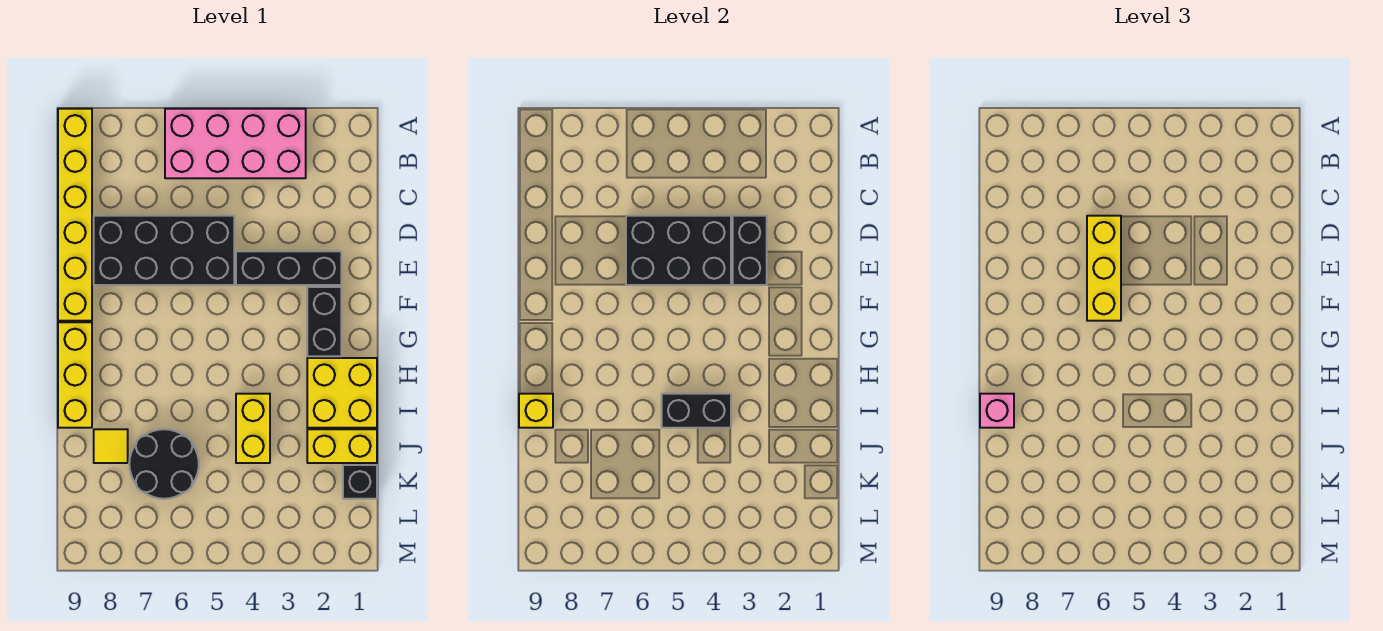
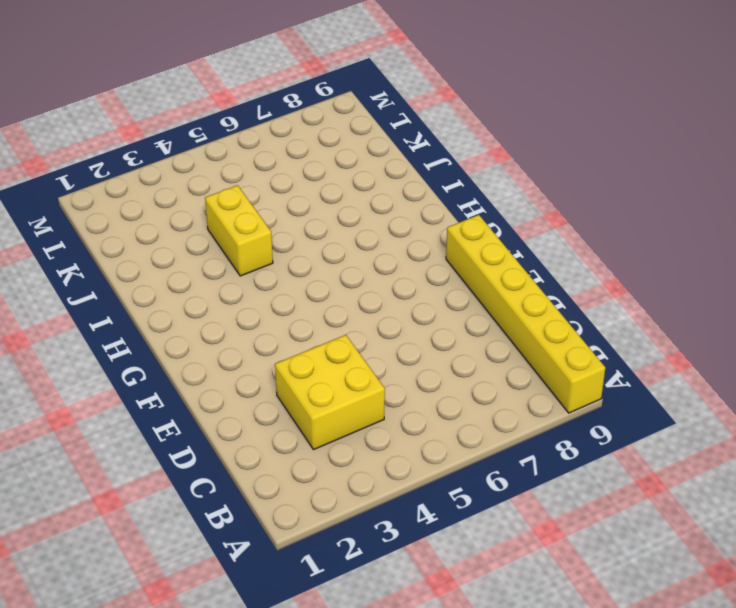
yellow brick C3:D4 level 1 -> yellow brick H1:I2 level 1
none -> pink brick A3:B6 level 1
none -> black brick D5:E8 level 1
none -> black brick E2:E4 level 1

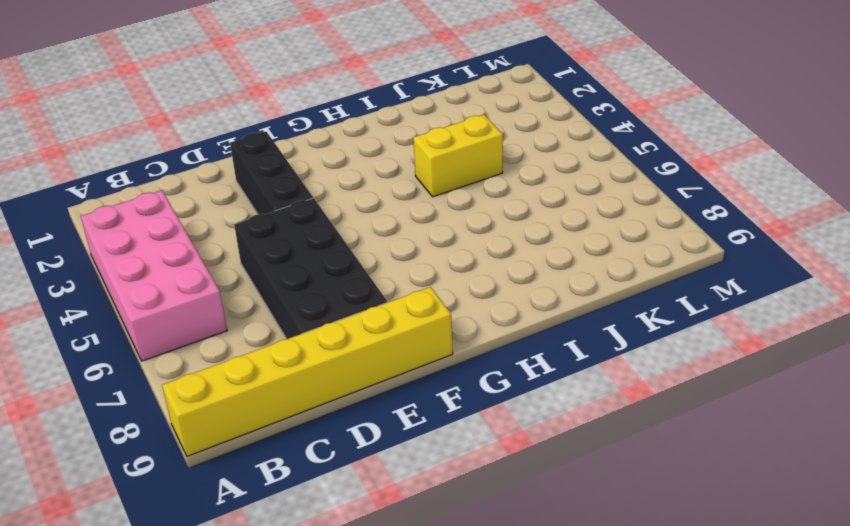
none -> black brick F2:G2 level 1
none -> yellow brick G9:I9 level 1
none -> yellow brick H1:I2 level 1

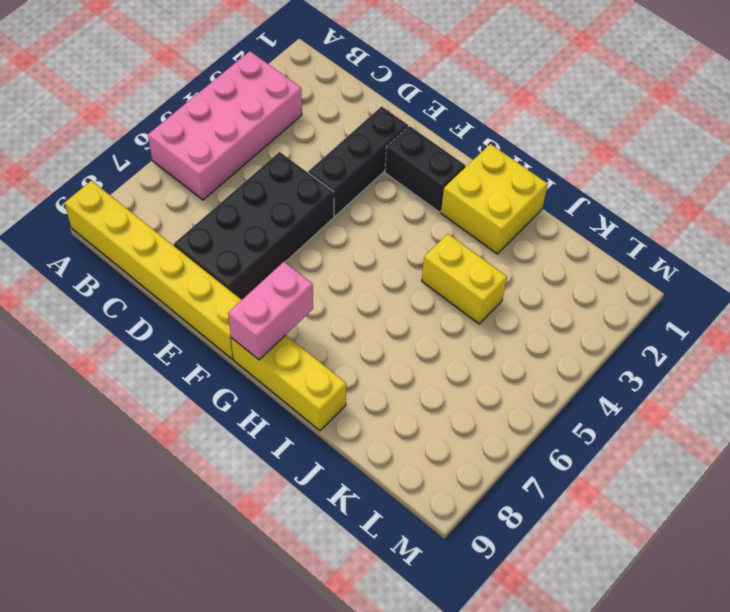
pink brick G8:G9 level 2 -> none
none -> yellow brick J1:J2 level 1
none -> black round brick J6:K7 level 1
none -> yellow tile J8 level 1

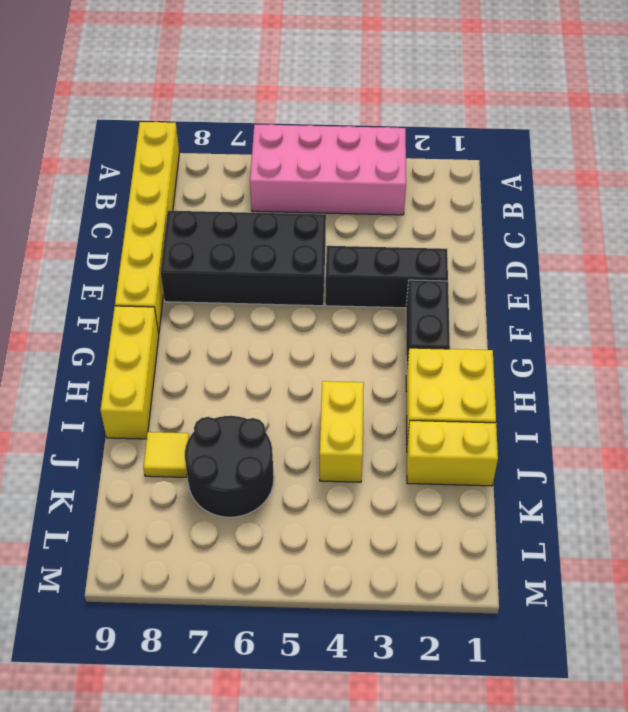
none -> black brick K1 level 1
none -> black brick D3:E3 level 2
none -> black brick D4:E6 level 2

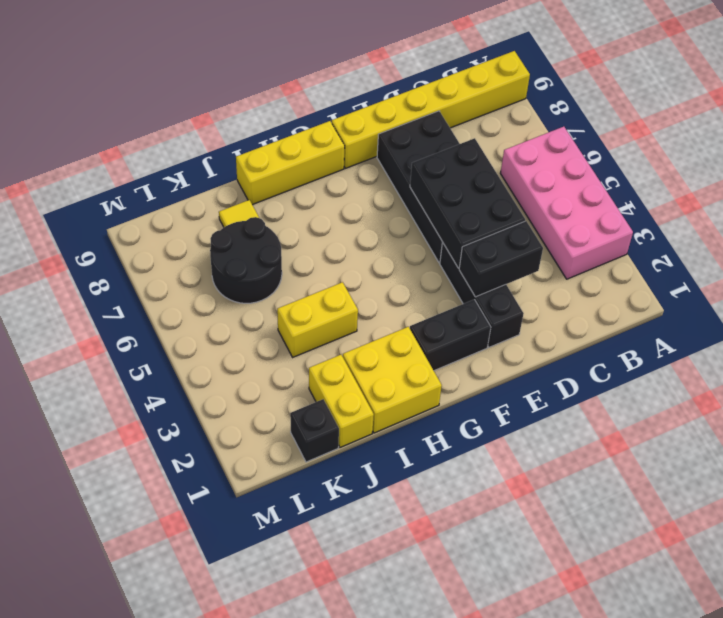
none -> black brick I4:I5 level 2
none -> yellow brick I9 level 2
none -> yellow brick D6:F6 level 3

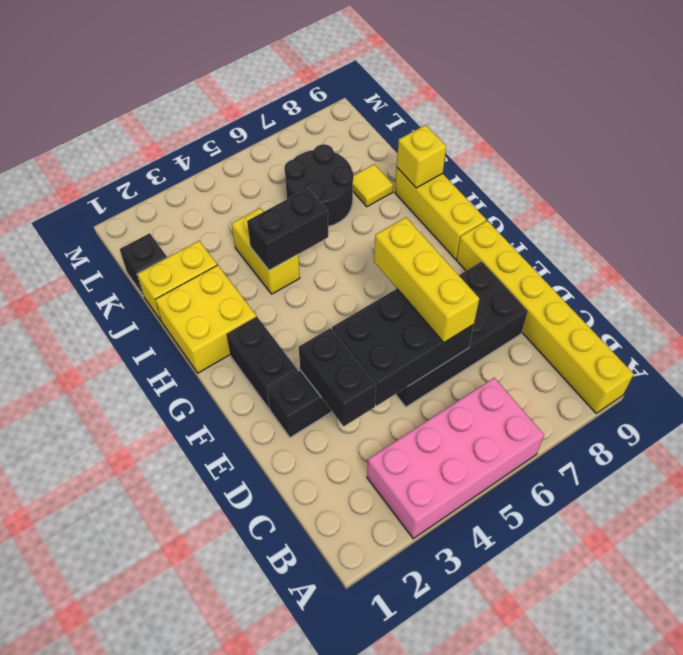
none -> pink brick I9 level 3

